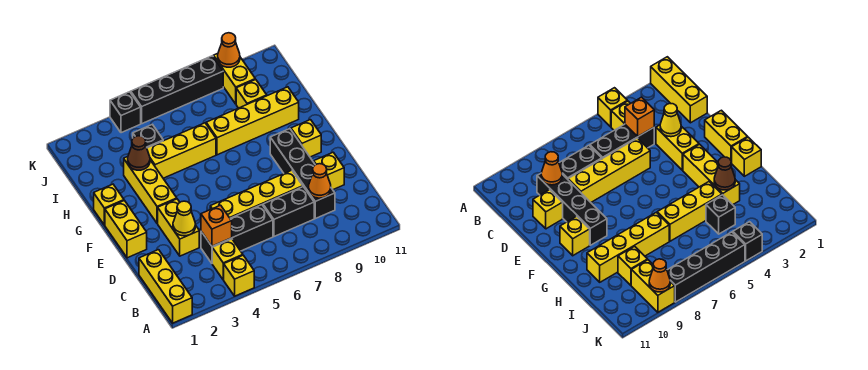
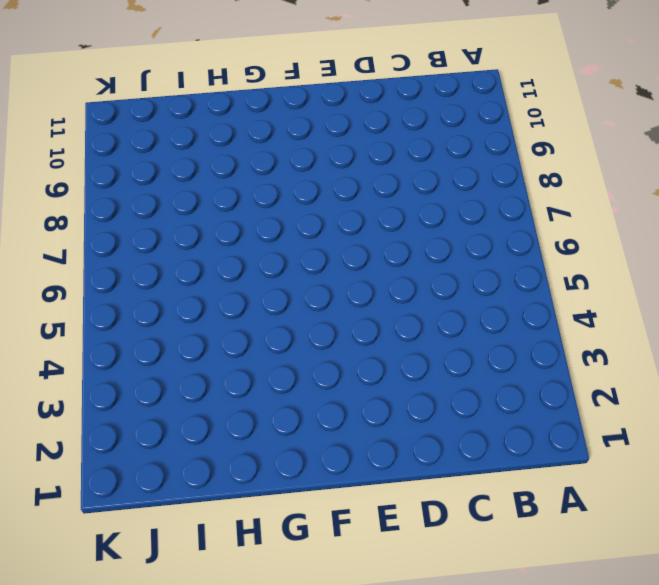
none -> yellow brick A1:C1 level 1
none -> yellow brick A4 level 1
none -> yellow brick B4 level 1

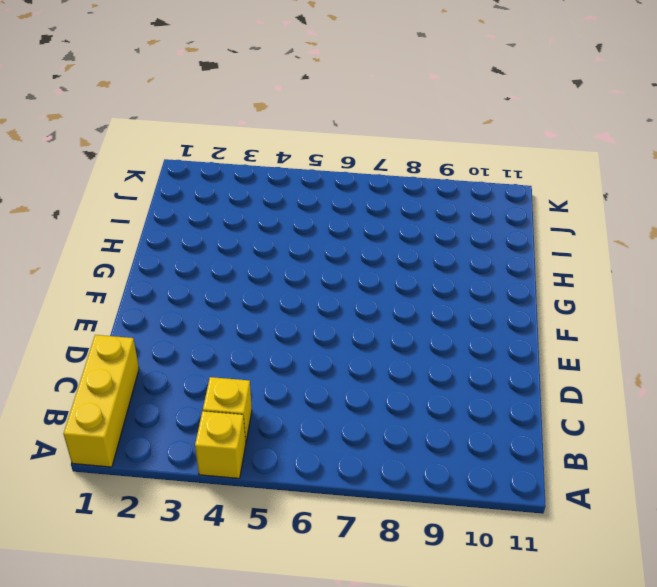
none -> black brick C4:C6 level 1
none -> black brick C7:C8 level 1
none -> black brick C9:F9 level 1

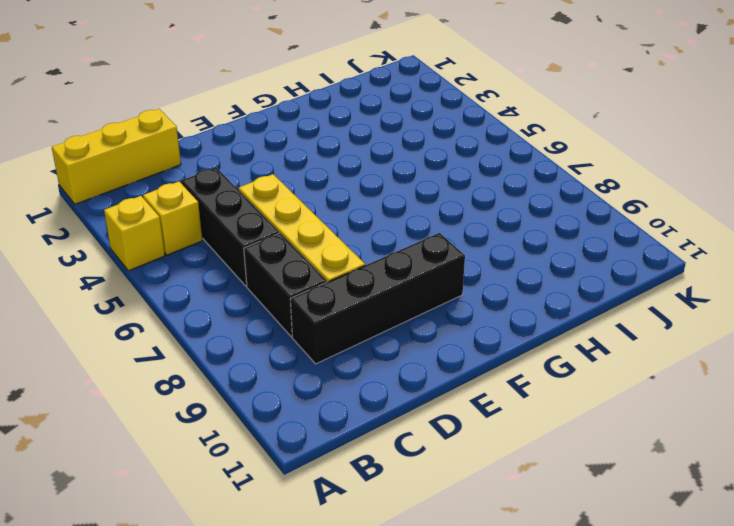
none -> yellow brick D3:E3 level 1
none -> yellow brick D10 level 1
none -> yellow brick E1:F1 level 1

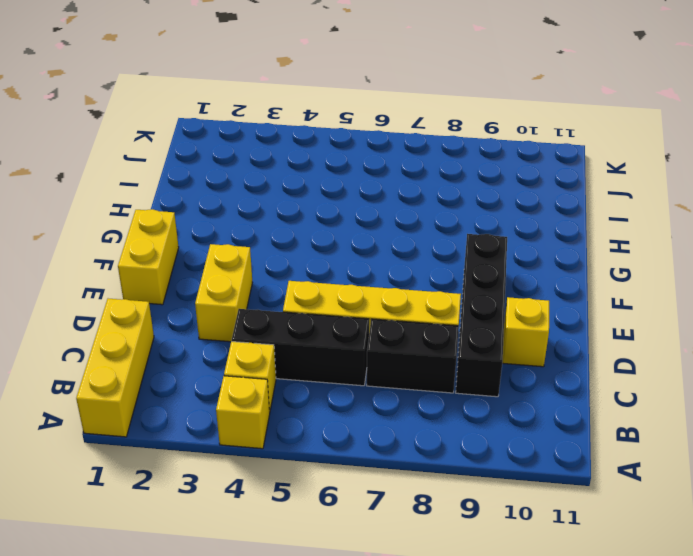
none -> yellow brick F3:H3 level 1
none -> yellow brick F10 level 1
none -> yellow brick G1 level 1

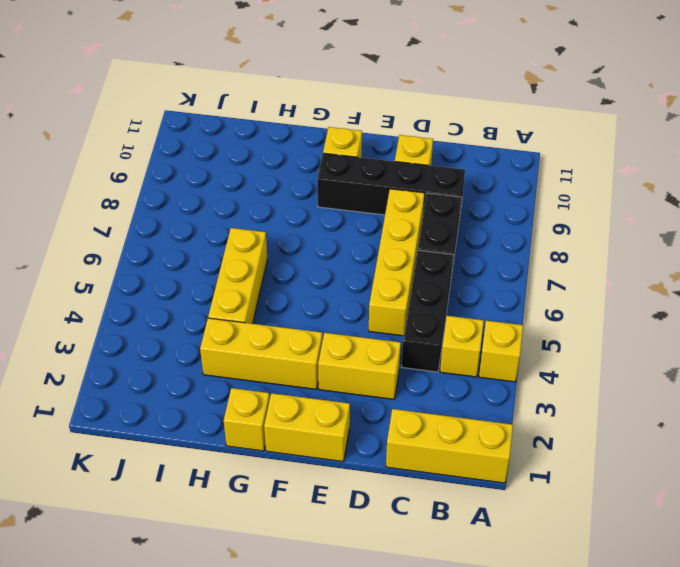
none -> yellow brick H7:H10 level 1
none -> black brick I4 level 1
none -> yellow brick I9 level 1

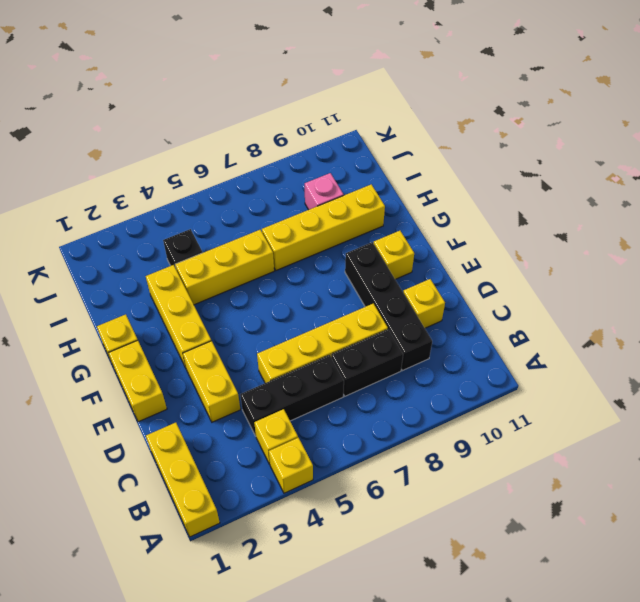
pink brick I9 level 1 -> yellow brick I9 level 1
none -> yellow brick J9:K9 level 1
none -> black brick K4 level 1
none -> black brick K5:K8 level 1

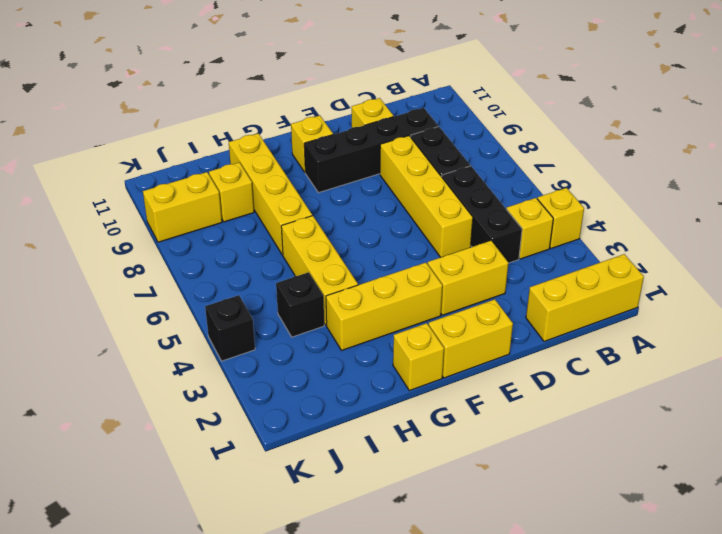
none -> black brick K5:K8 level 1
none -> orange brick C4 level 2
none -> orange cone C9 level 2

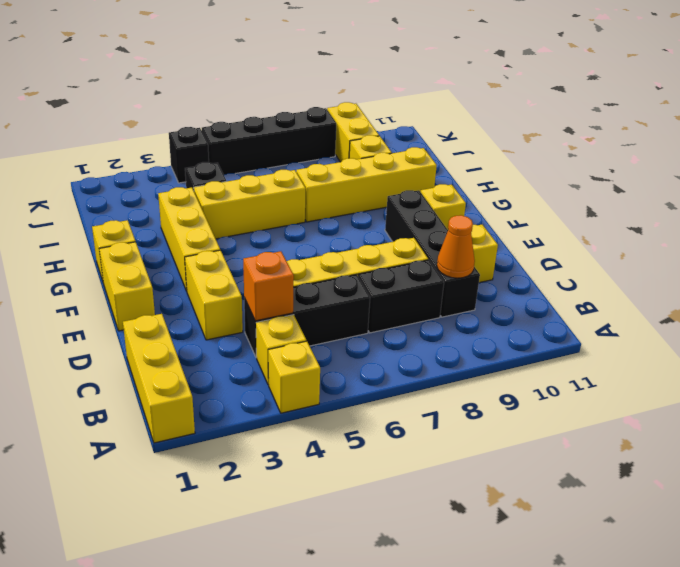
none -> yellow cone D3 level 2
none -> brown cone H3 level 2
none -> orange cone K9 level 2

